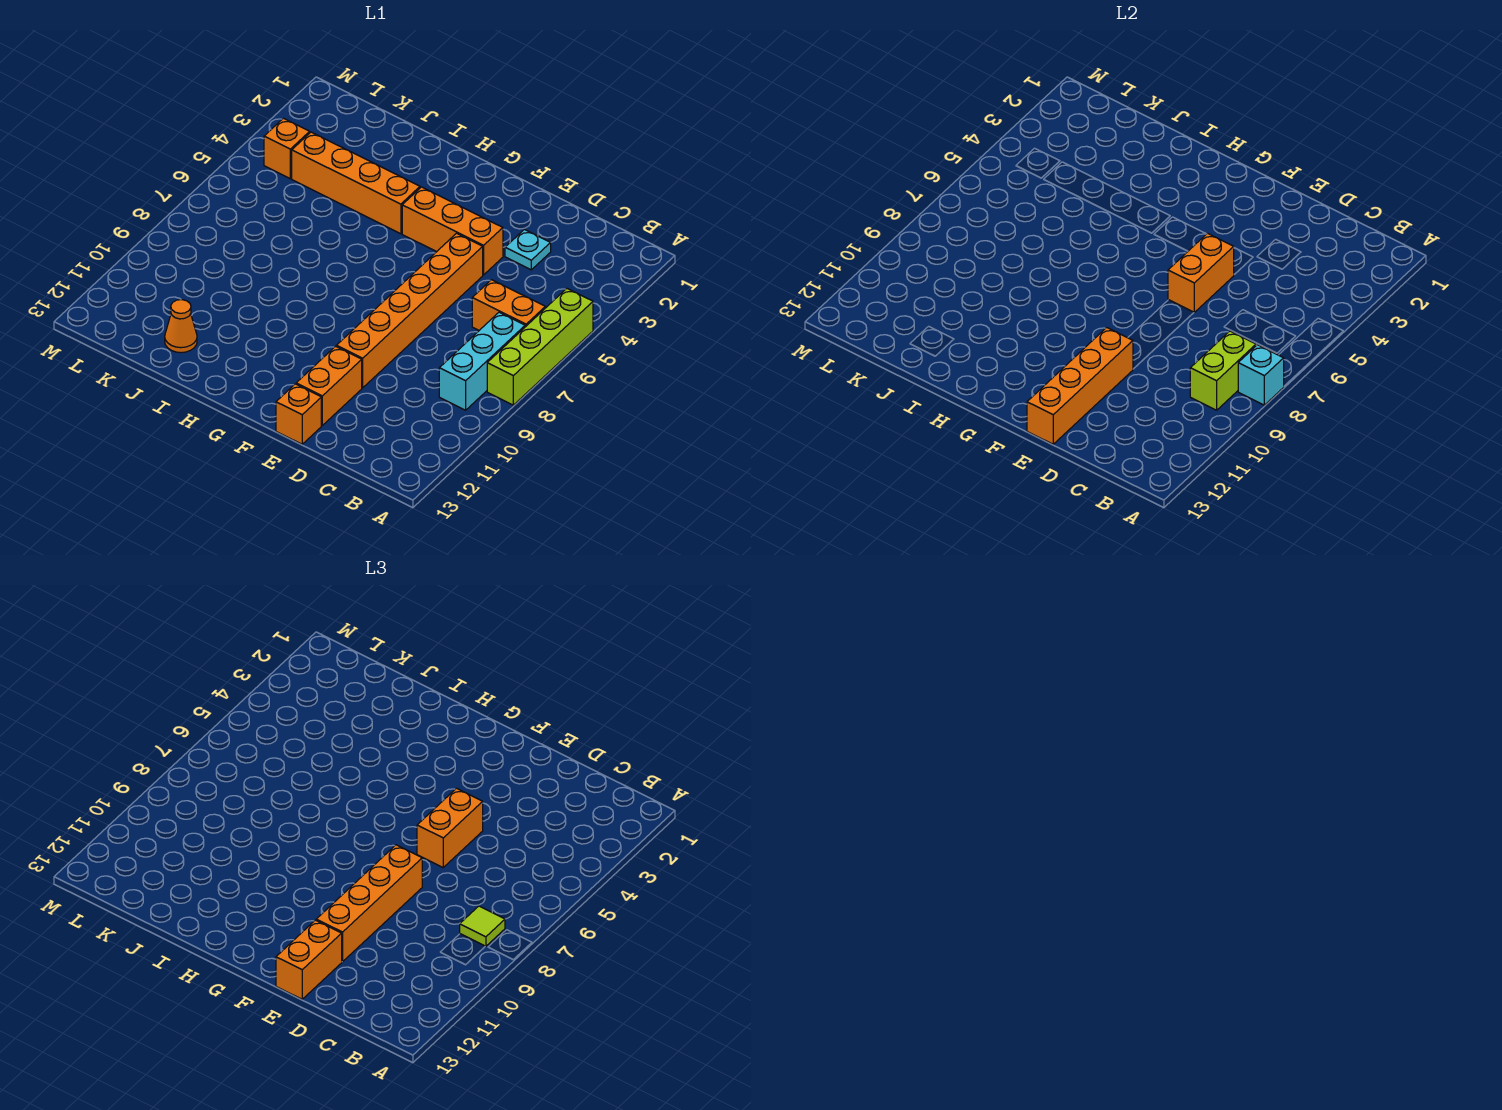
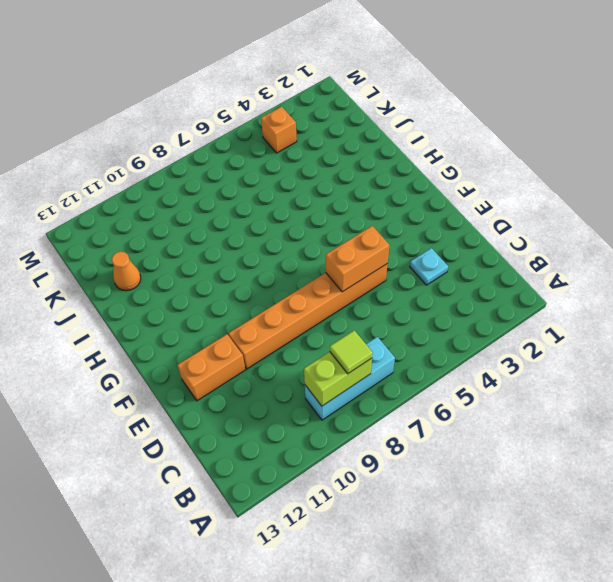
none -> lime brick A5:A8 level 1
none -> orange brick B6:C6 level 1
none -> orange brick E4:G4 level 1

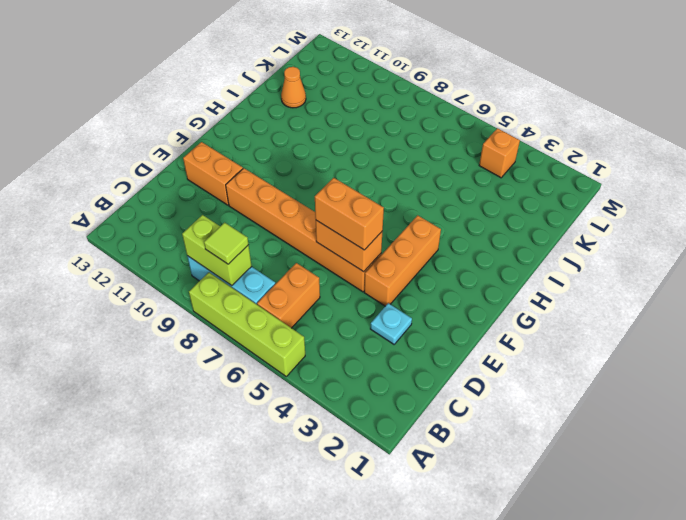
none -> orange brick E13 level 1
none -> orange brick H4:K4 level 1
none -> cyan brick A8 level 2

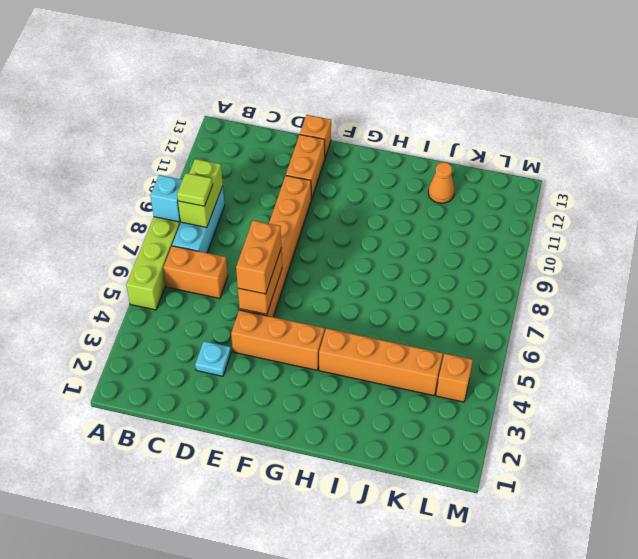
none -> orange brick E10:E13 level 2
none -> orange brick E8:E11 level 3
none -> orange brick E12:E13 level 3

